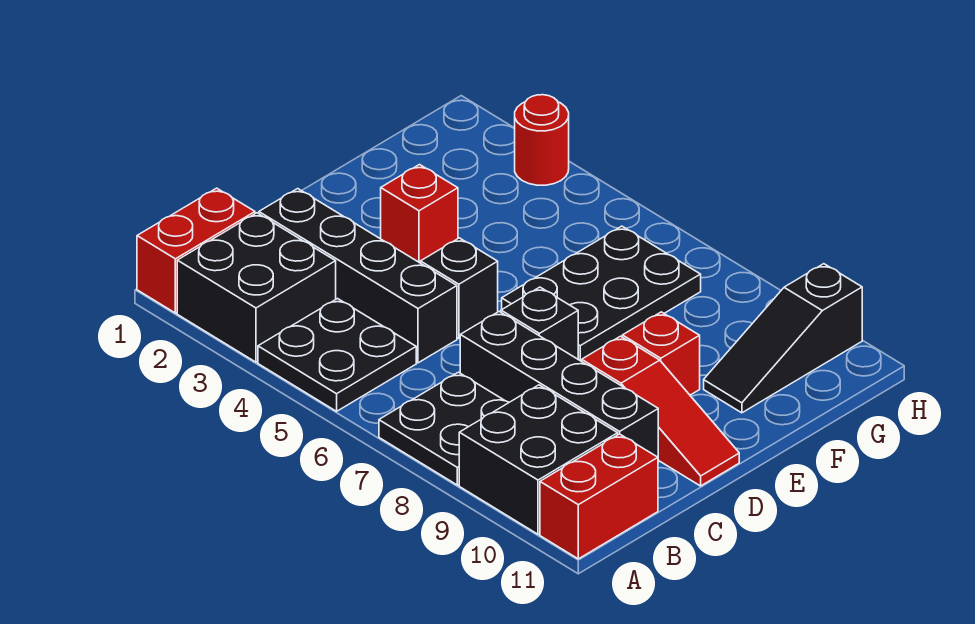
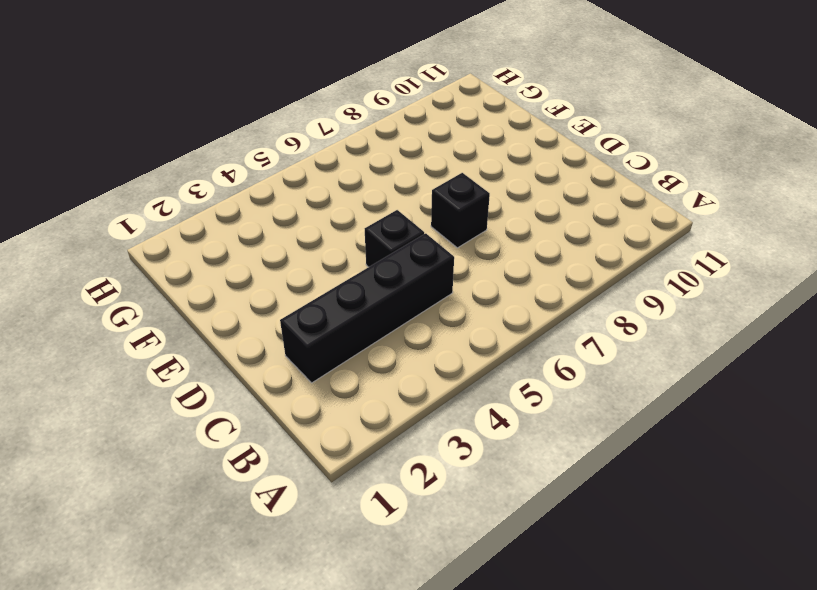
none -> red brick A1:B1 level 1
none -> black brick A2:B3 level 1
none -> black plate A4:B5 level 1

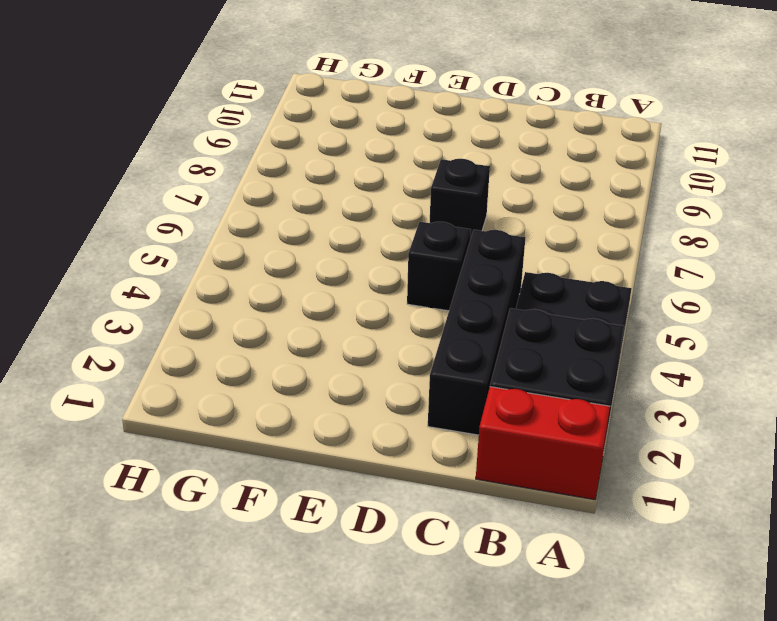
none -> black plate A7:B8 level 1
none -> black brick A9:B10 level 1
none -> red brick A11:B11 level 1

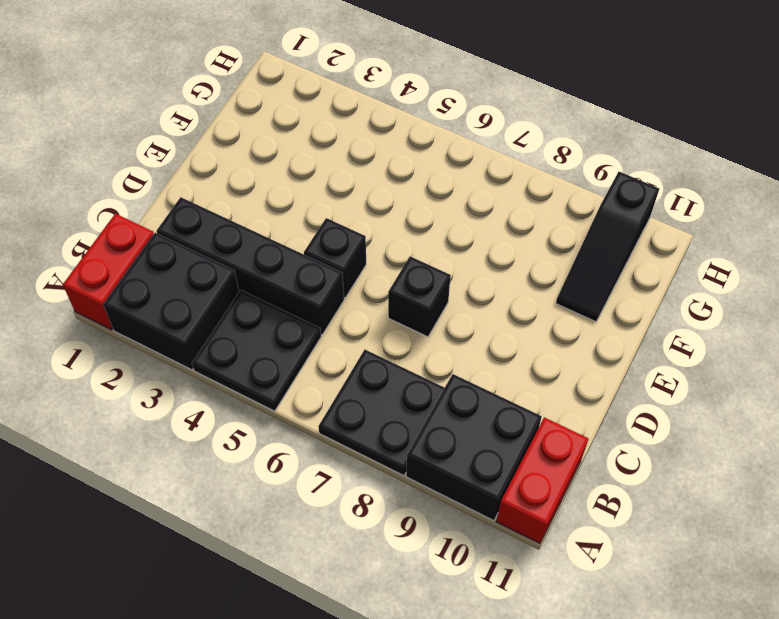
none -> black brick C7:C10 level 1
none -> red slope D9:D11 level 1 top 9
none -> red brick E3 level 1

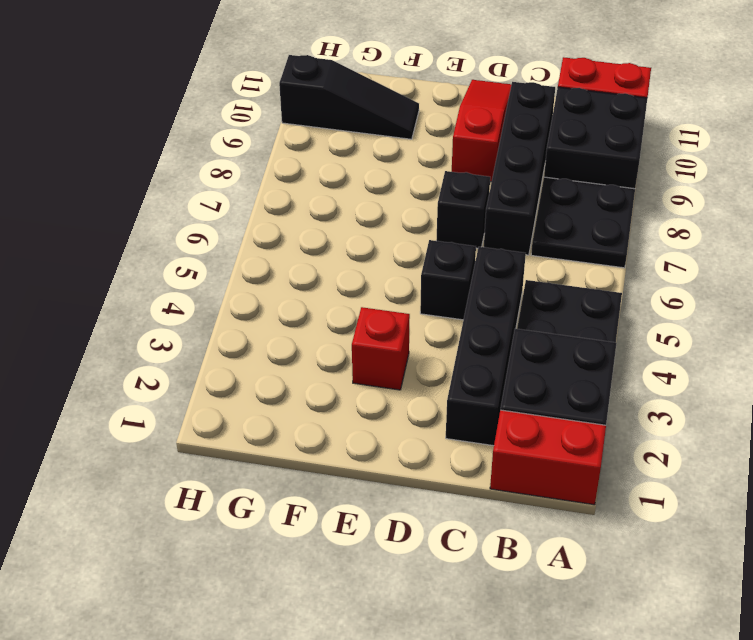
none -> black plate E6:G7 level 1
none -> red brick E9 level 1
none -> red round brick H3 level 1

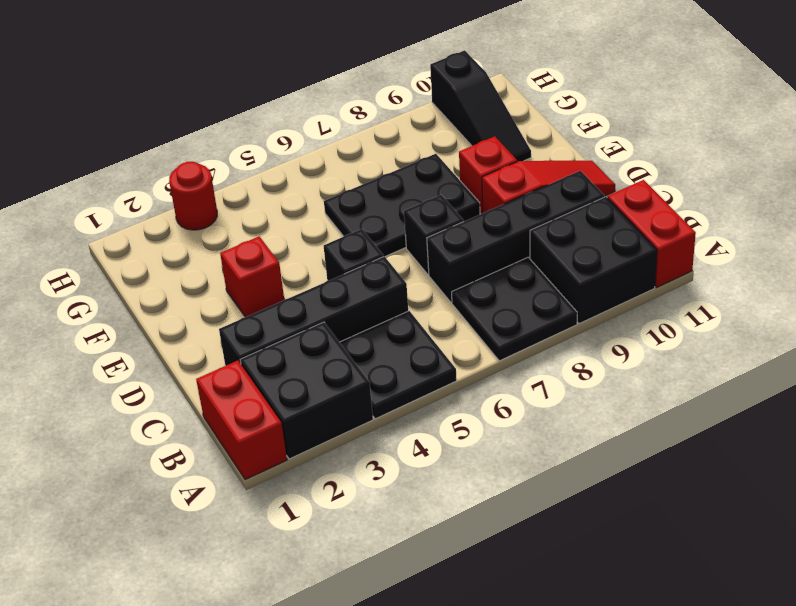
black plate E6:F8 level 1 -> black plate E6:G7 level 1

